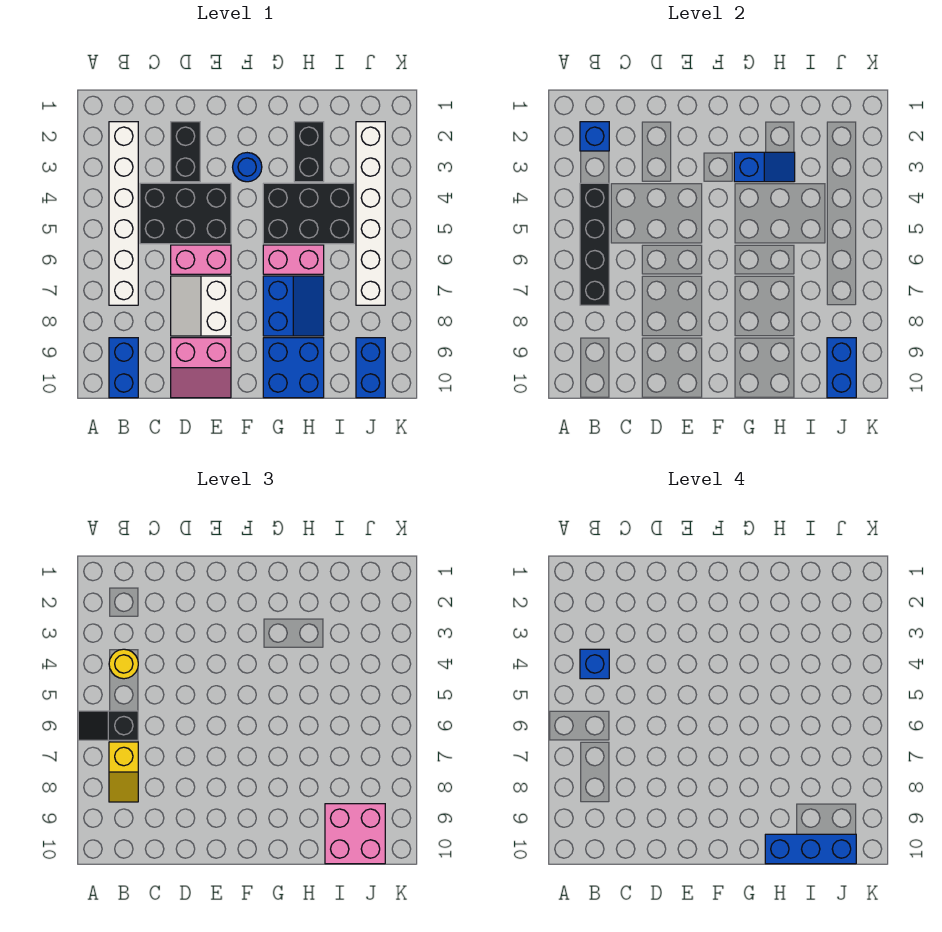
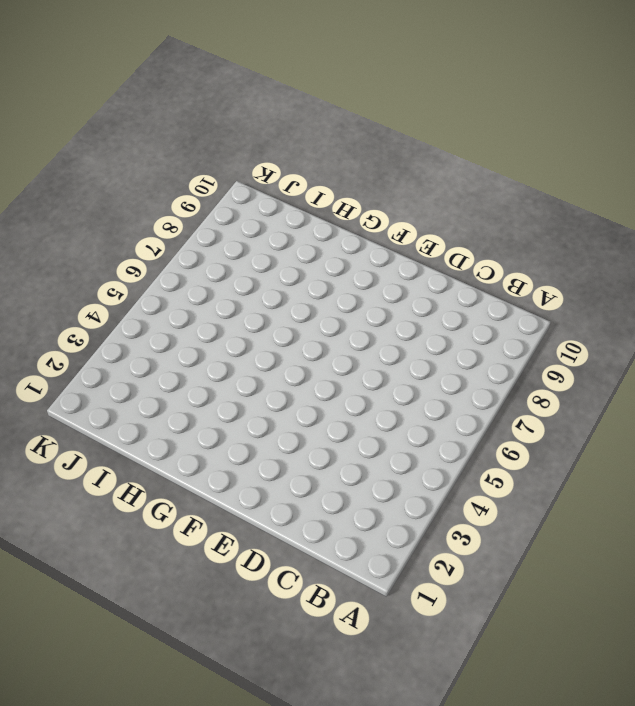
none -> white brick B2:B7 level 1
none -> blue brick B9:B10 level 1
none -> black brick C4:E5 level 1

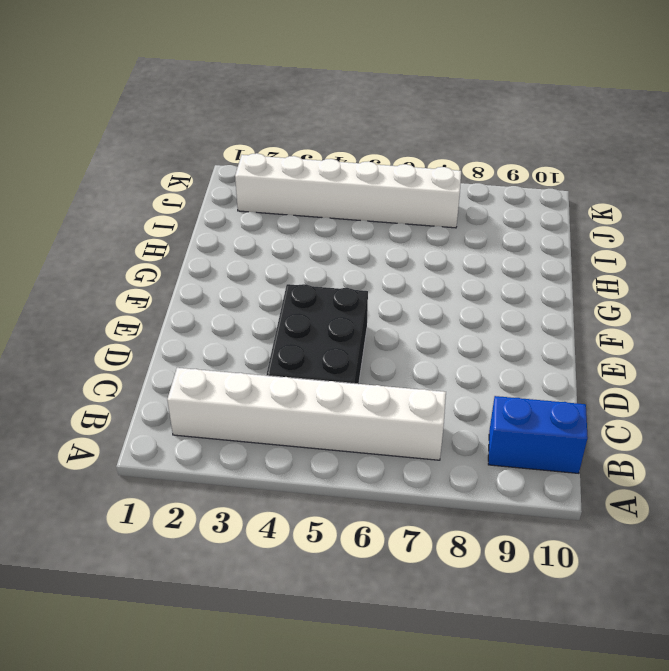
none -> black brick D2:D3 level 1
none -> pink brick D6:E6 level 1
none -> white slope D7:E8 level 1 top E

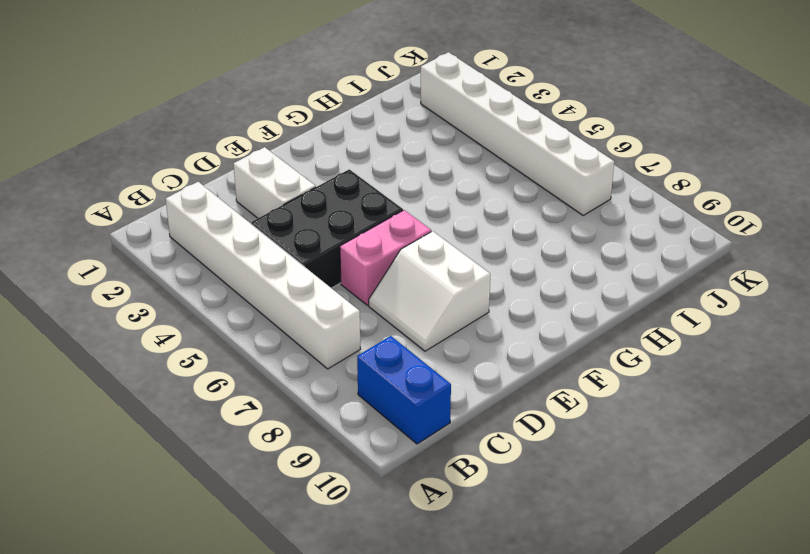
white brick D2:D3 level 1 -> black brick D2:D3 level 1
none -> pink slope D9:E10 level 1 top 9
none -> blue round brick F3 level 1
none -> black brick G4:I5 level 1

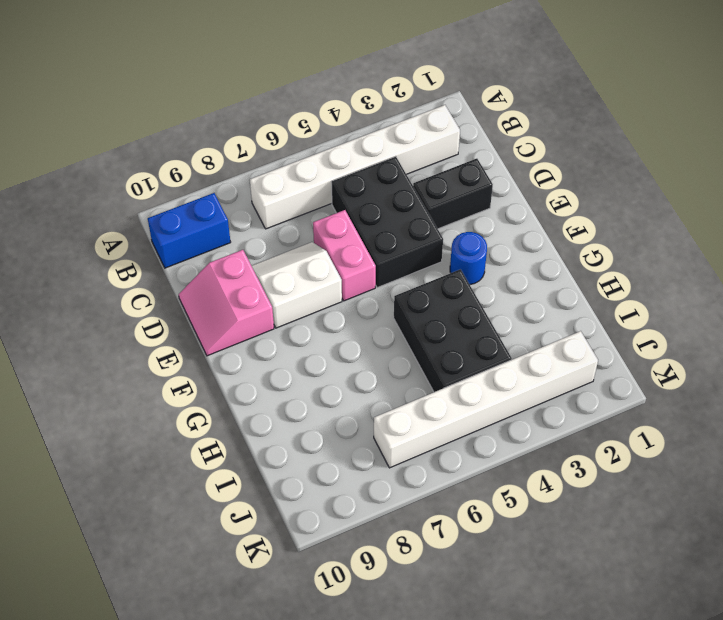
none -> pink brick G6:H6 level 1
none -> blue slope G7:H8 level 1 top G
none -> blue brick G9:H10 level 1

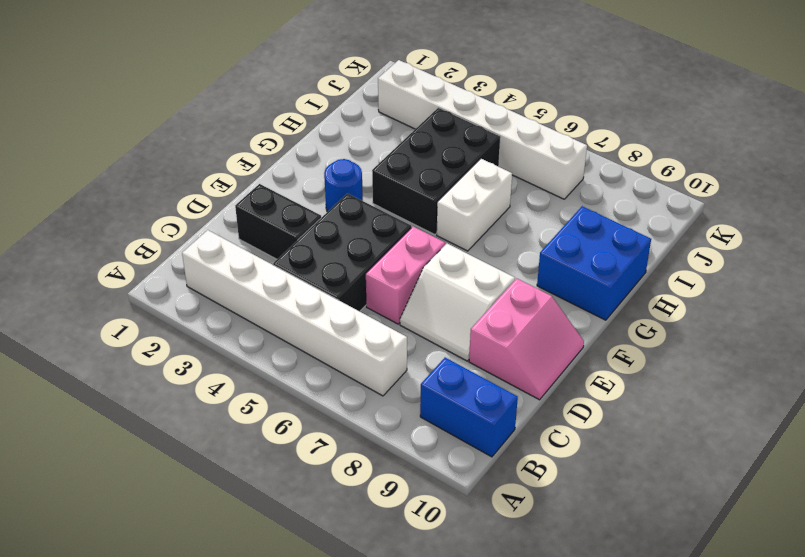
white brick G6:H6 level 1 -> pink brick G6:H6 level 1
none -> blue slope G7:H8 level 1 top G
none -> black brick H2:H3 level 1
none -> blue brick J9:J10 level 1

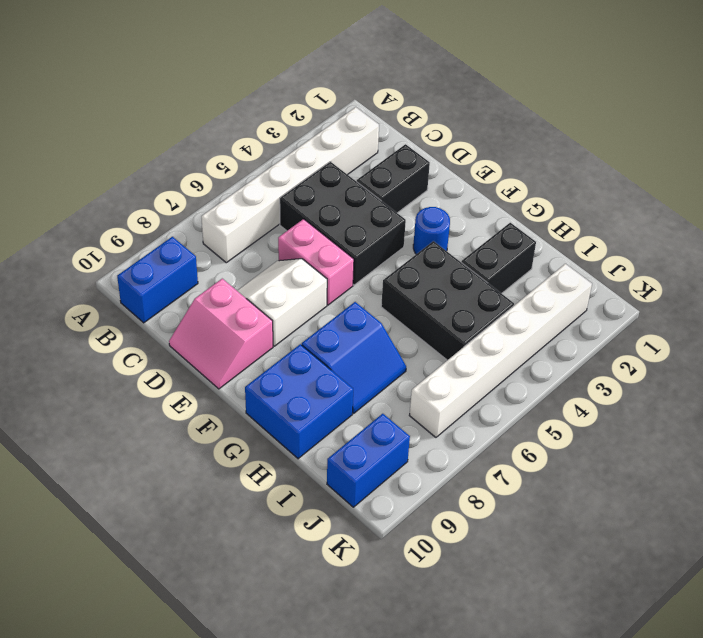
none -> pink brick G6:H6 level 1
none -> blue brick B2 level 2
none -> black brick B4:B7 level 2

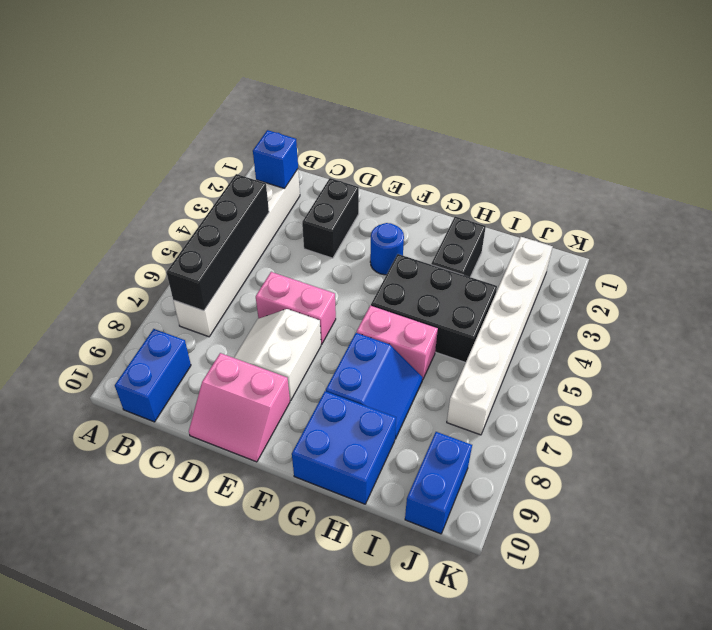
none -> black brick C4:E5 level 1
none -> blue slope G3:H3 level 2 top G
none -> blue brick J9:J10 level 2

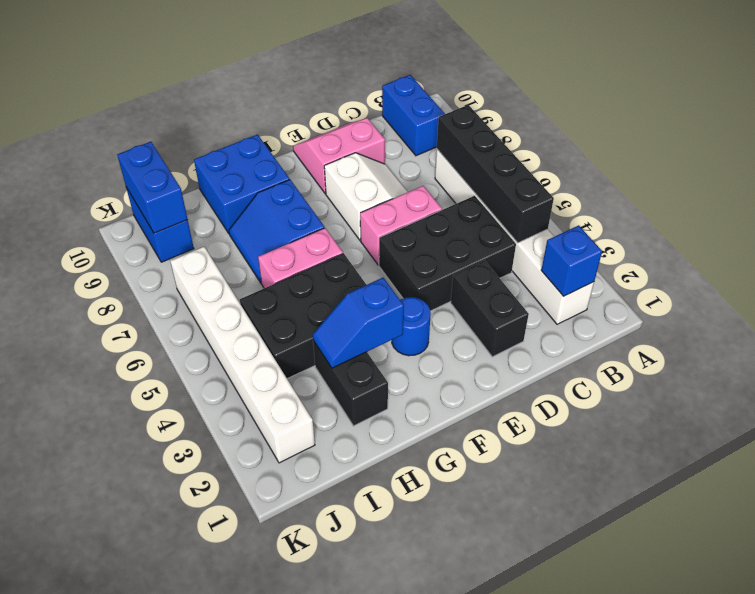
none -> black slope A6:B6 level 3 top B
none -> yellow round brick B4 level 3
none -> yellow slope B7:B8 level 3 top 7

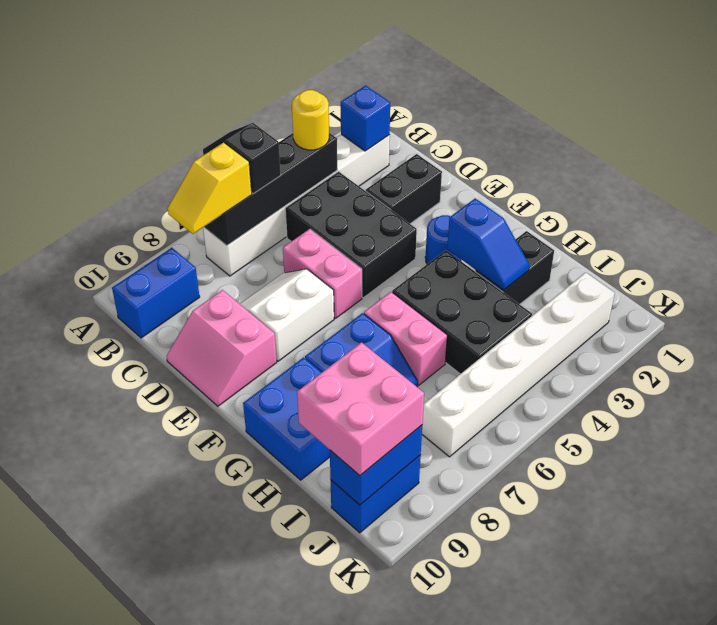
none -> blue brick B4 level 4
none -> blue brick H10:J10 level 4

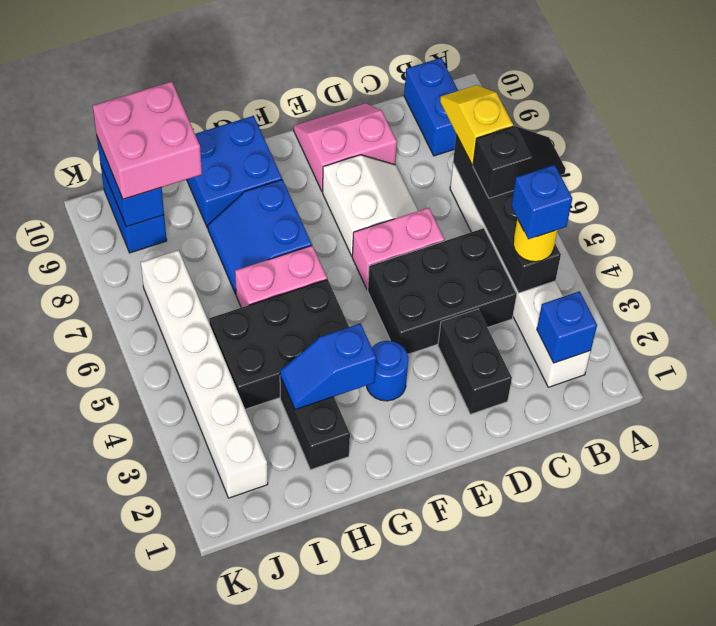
none -> blue brick H10:J10 level 4

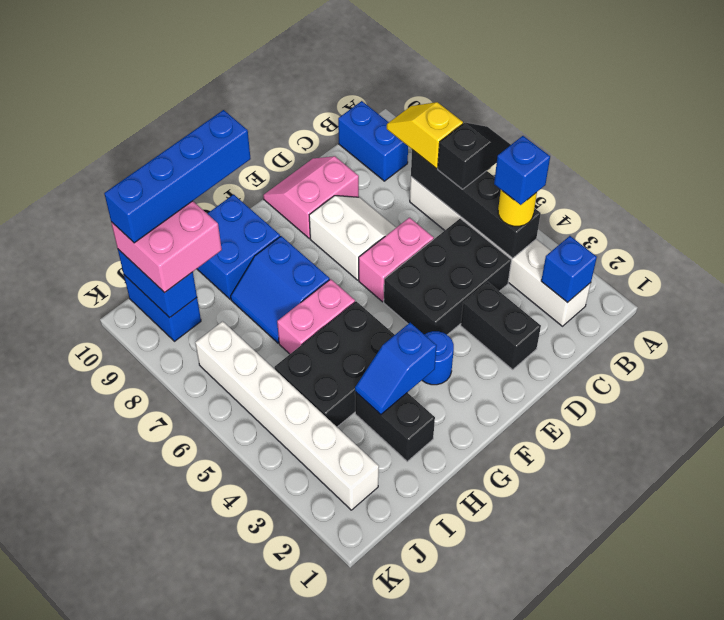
blue brick G10:J10 level 4 -> blue brick H10:J10 level 4

